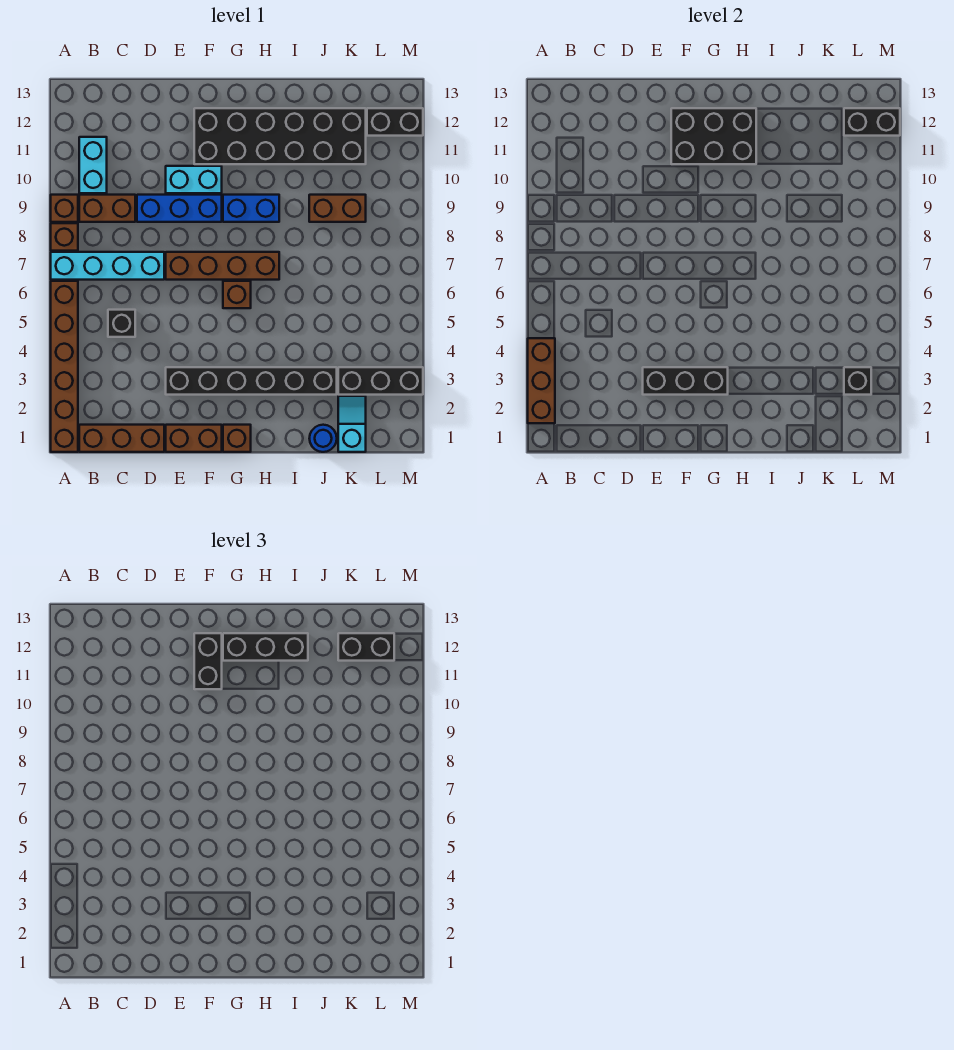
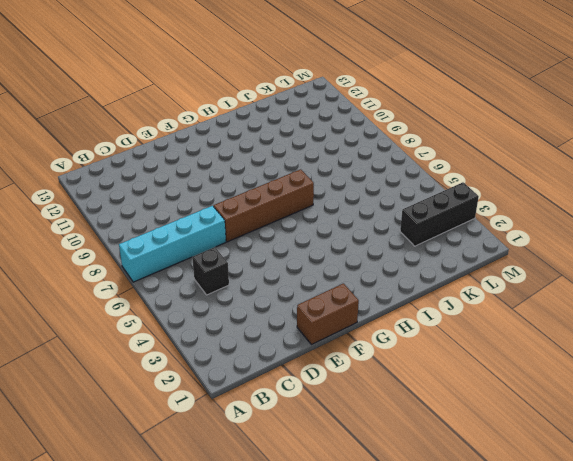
none -> brown brick A1:A6 level 1
none -> brown brick A8 level 1
none -> brown brick A9 level 1
none -> brown brick B1:D1 level 1

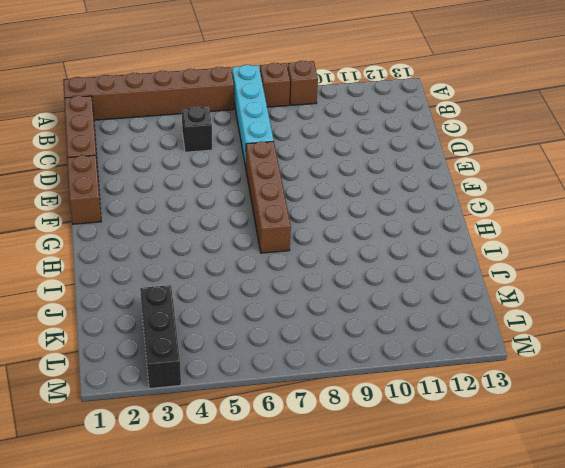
none -> brown brick B9:C9 level 1
none -> cyan brick B10:B11 level 1
none -> blue brick D9:F9 level 1
none -> black brick E3:J3 level 1

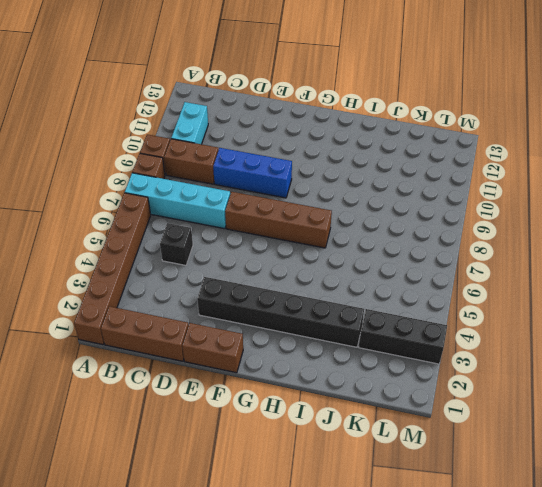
none -> cyan brick E10:F10 level 1
none -> black brick F11:K12 level 1
none -> brown brick G1 level 1
none -> brown brick G6 level 1

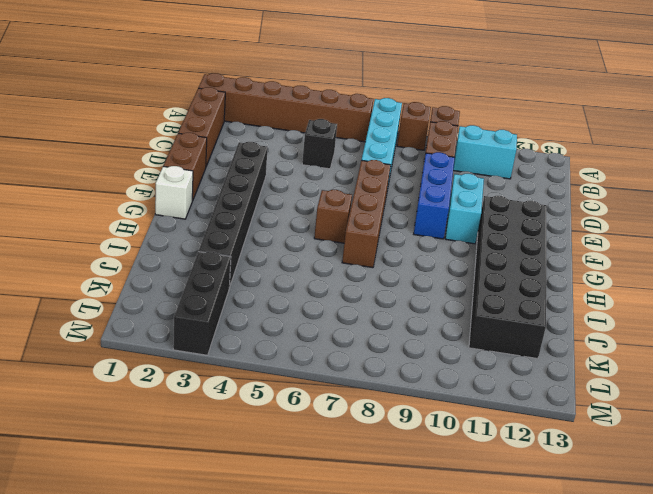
white brick G1 level 1 -> brown brick G1 level 1
none -> blue brick G9:H9 level 1
none -> blue round brick J1 level 1
none -> brown brick J9:K9 level 1
none -> cyan slope K1:K2 level 1 top 1

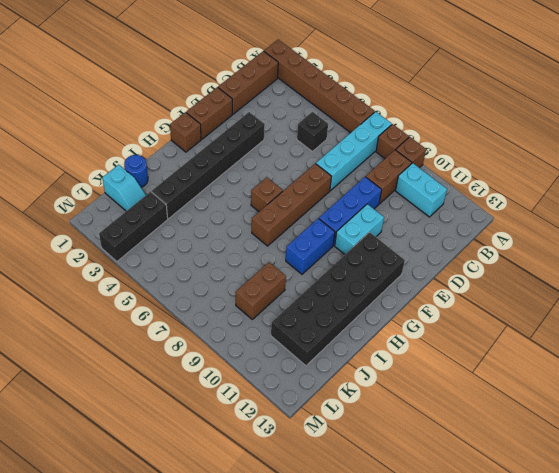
none -> black brick L12:M12 level 1
none -> brown brick A2:A4 level 2
none -> black brick E3:G3 level 2
none -> black brick F11:H12 level 2

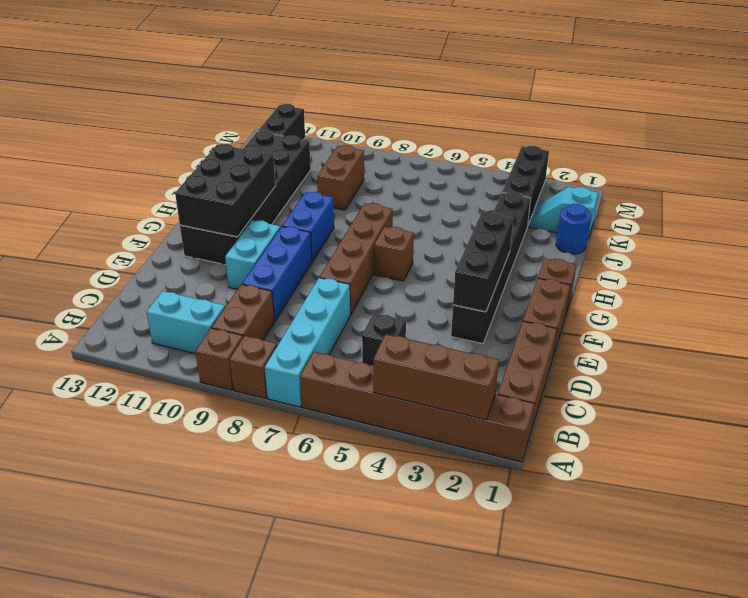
none -> black brick L3 level 2
none -> black brick L12:M12 level 2
none -> black brick F11:F12 level 3
none -> black brick G12:I12 level 3

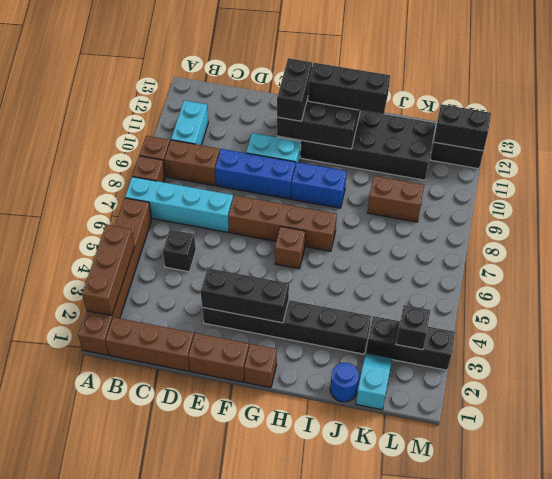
none -> black brick K12:L12 level 3

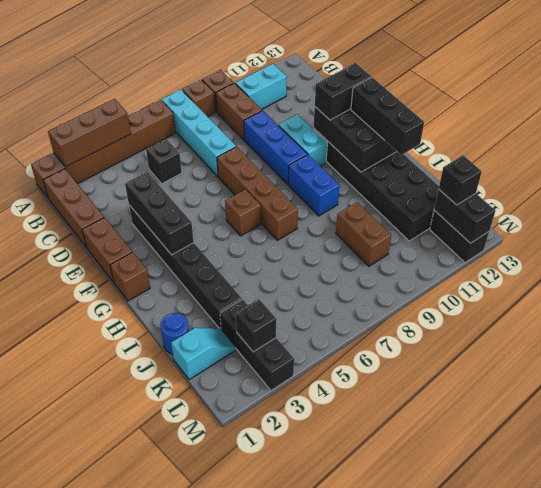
black brick L12 level 3 -> black brick K12:L12 level 3

